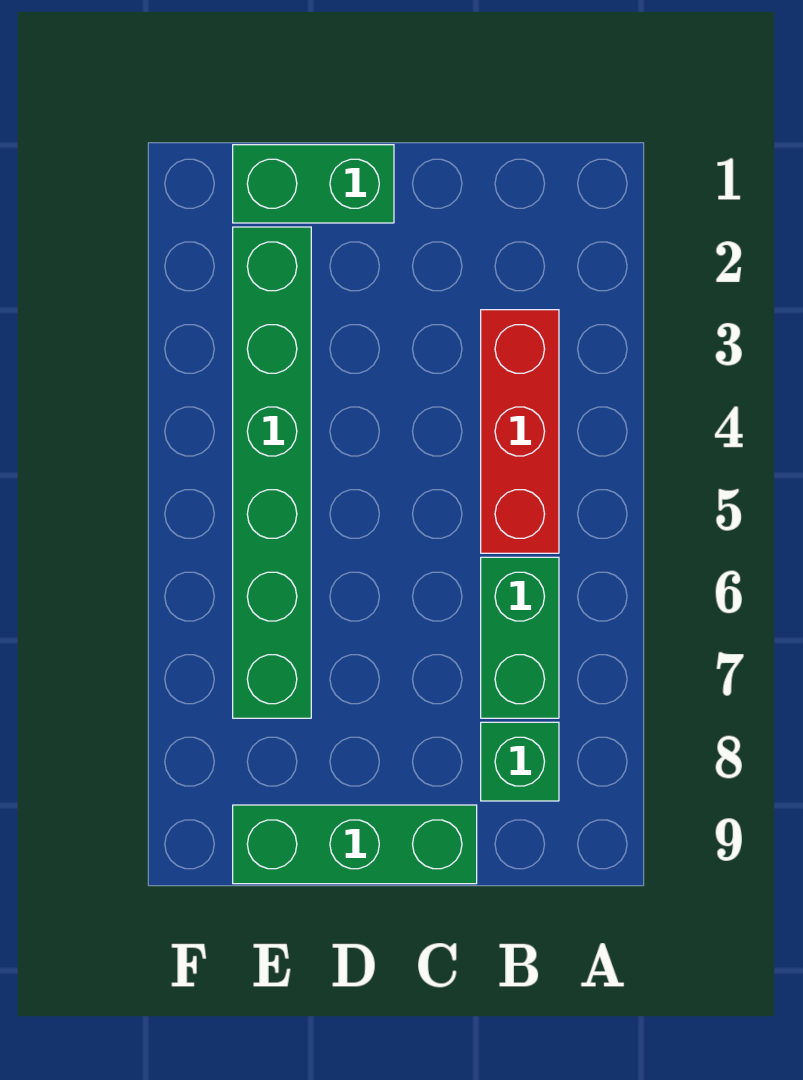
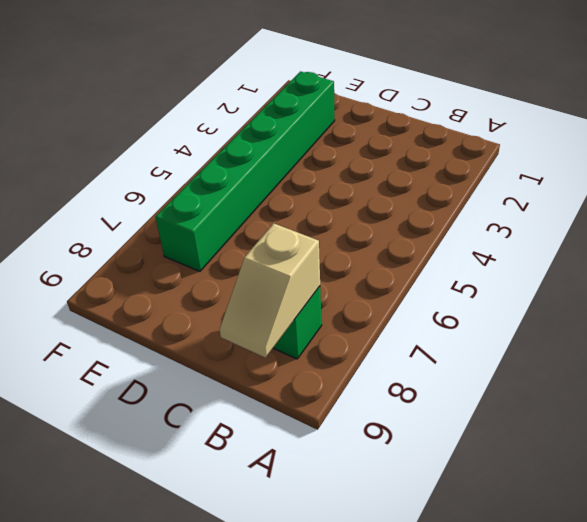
tan slope B8:B9 level 2 top 8 -> none
none -> red brick B3:B5 level 1
none -> green brick B6:B7 level 1

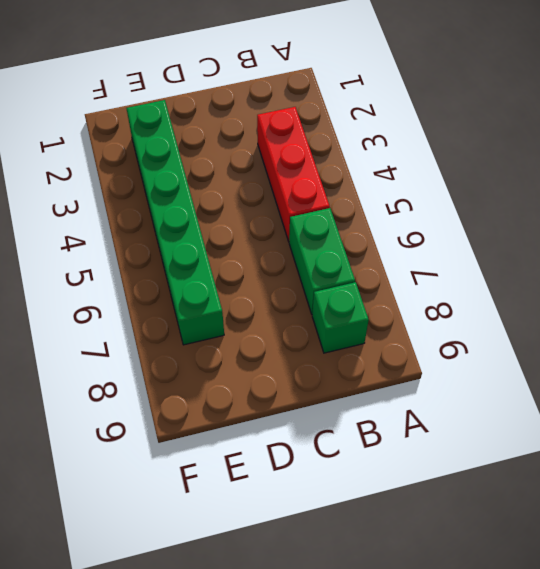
none -> green brick C9:E9 level 1
none -> green brick D1:E1 level 1

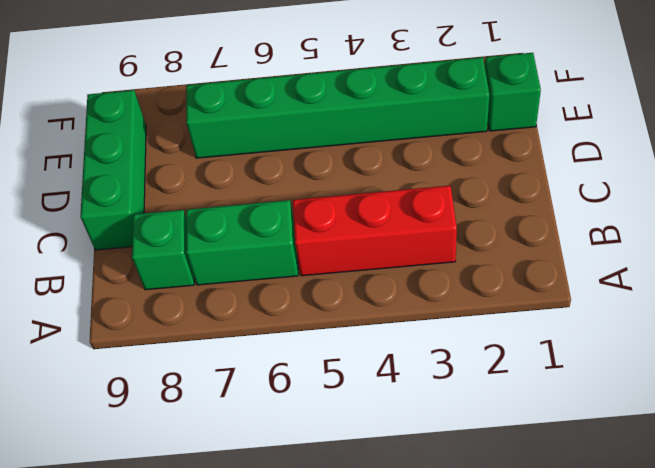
green brick E1 level 1 -> green brick D1:E1 level 1

